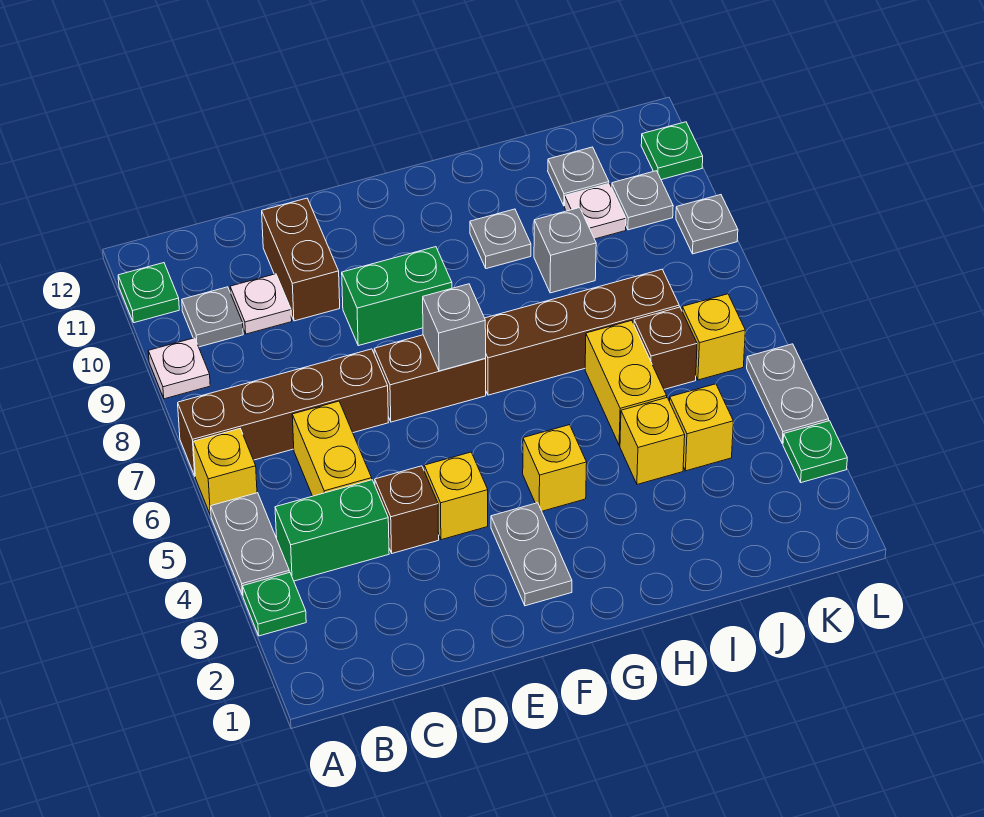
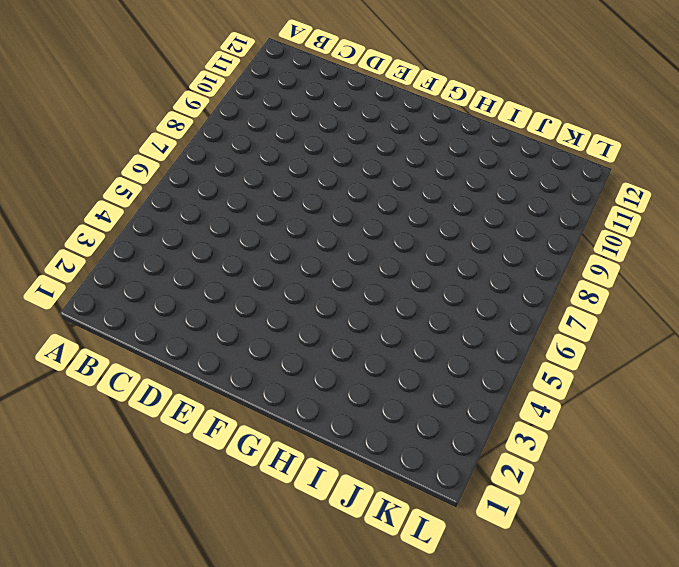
none -> green plate A3 level 1
none -> grey plate A4:A5 level 1
none -> yellow brick A6 level 1
none -> brown brick A7:D7 level 1

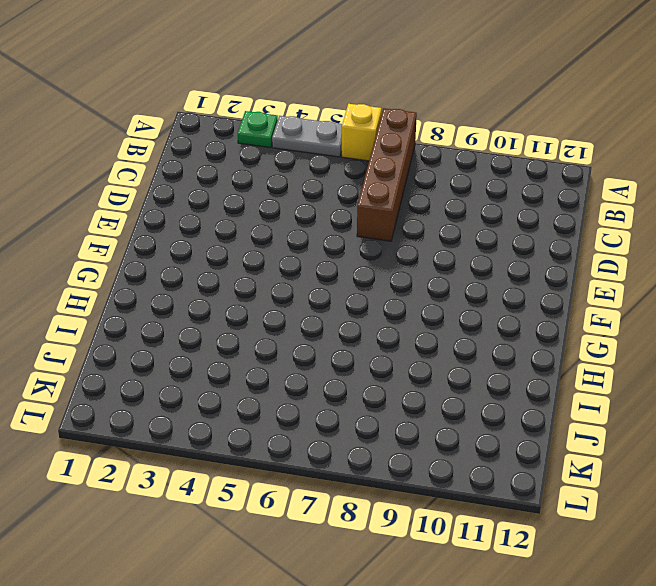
none -> white plate A9 level 1
none -> green plate A11 level 1
none -> green brick B4:C4 level 1
none -> grey plate B10 level 1

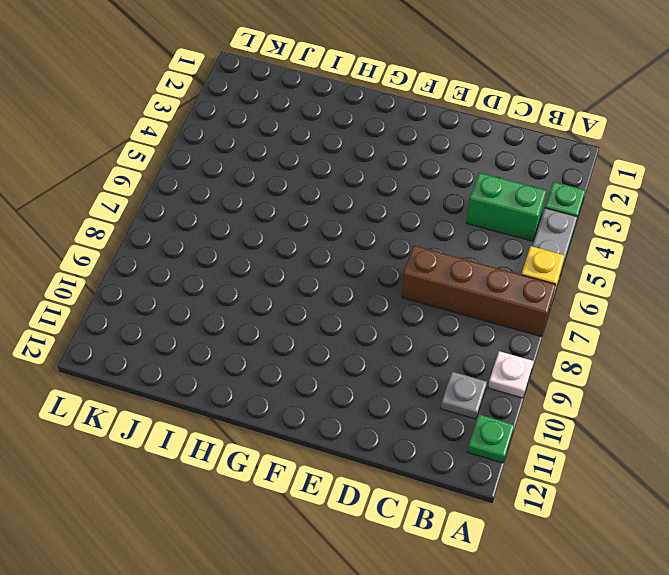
none -> yellow brick C5:C6 level 1
none -> white plate C10 level 1
none -> brown brick D4 level 1
none -> brown brick D10:D11 level 1

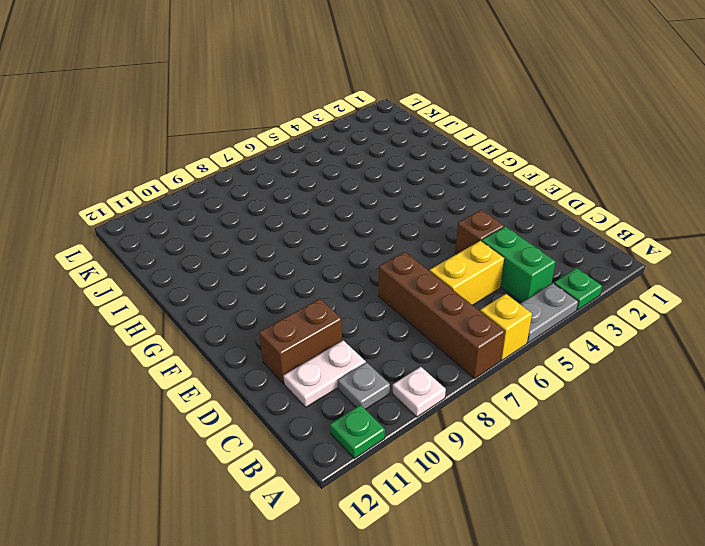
white plate C10:C11 level 1 -> white plate C10 level 1
none -> yellow brick E4 level 1
none -> brown brick E7:F7 level 1
none -> green brick E9:F9 level 1
none -> grey plate F2:F3 level 1

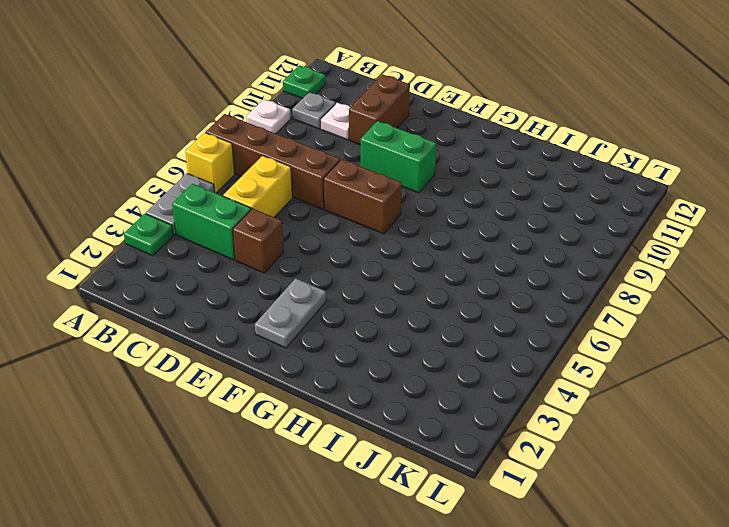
none -> yellow brick E4 level 1
none -> yellow brick G4 level 1
none -> brown brick G7:J7 level 1
none -> grey plate H10 level 1

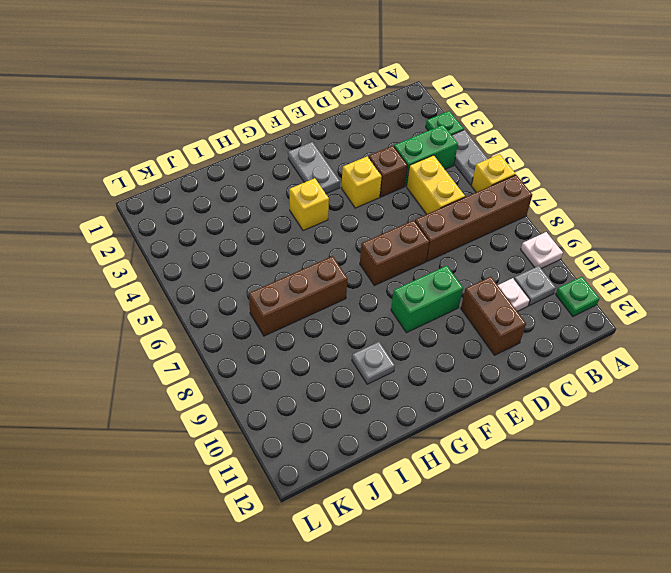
brown brick H7:J7 level 1 -> brown brick G7:J7 level 1
none -> yellow brick I4 level 1
none -> yellow brick I5:I6 level 1
none -> grey brick I9 level 1
none -> yellow brick J4 level 1

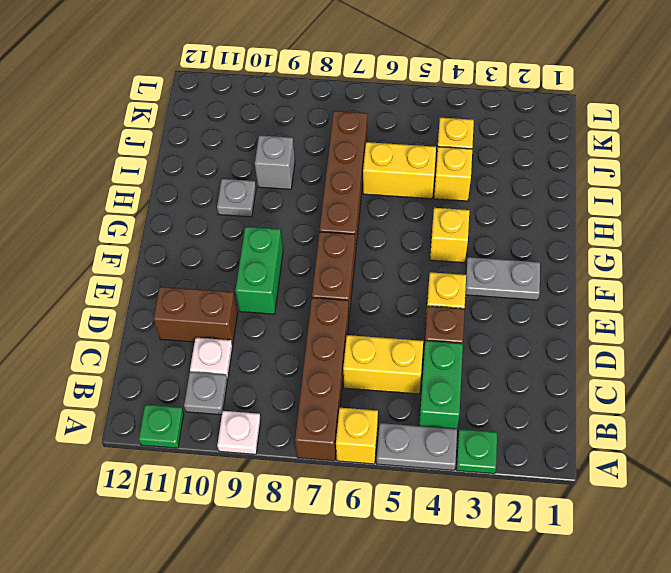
none -> brown brick J6 level 1
none -> white plate J10 level 1
none -> grey plate J11 level 1
none -> yellow brick K6 level 1

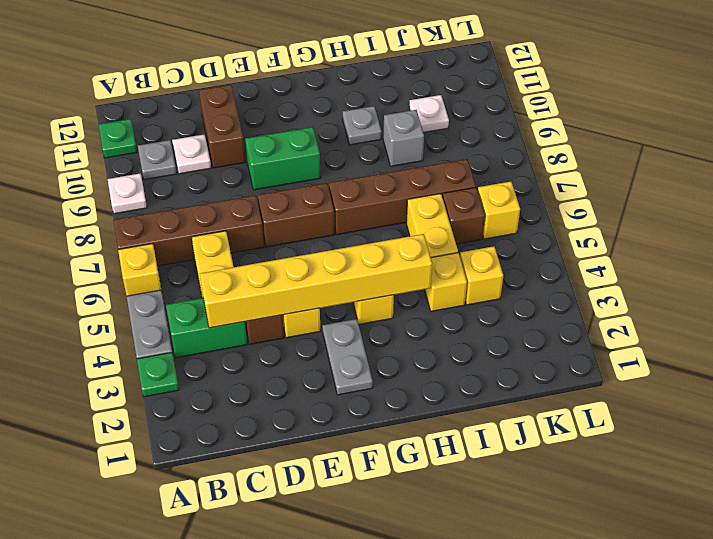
yellow brick C4:H4 level 2 -> none
none -> grey plate J11 level 1
none -> grey plate K10 level 1
none -> green plate L3 level 1
none -> grey plate L4:L5 level 1

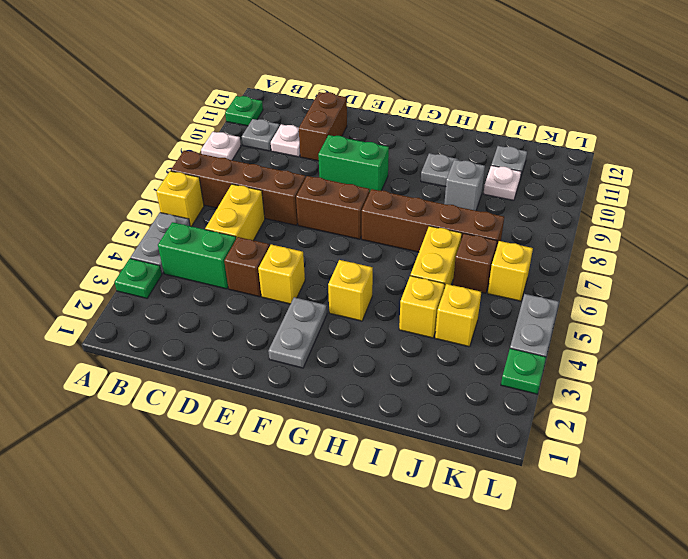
none -> grey plate K10 level 1
none -> grey plate L9 level 1
none -> green plate L11 level 1
none -> grey brick F7 level 2

